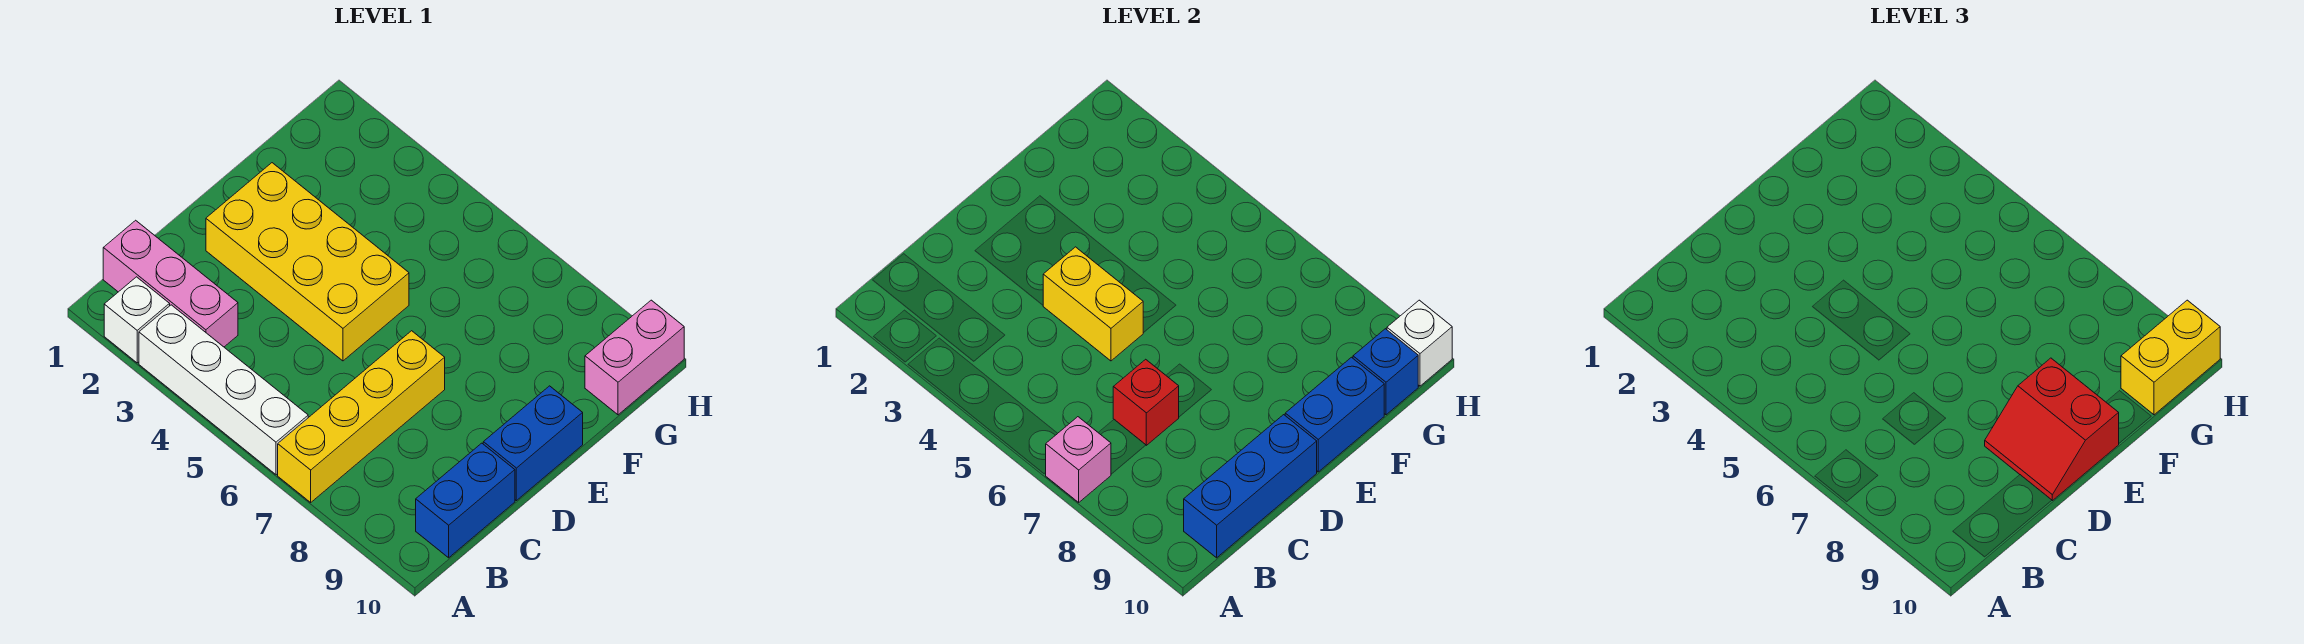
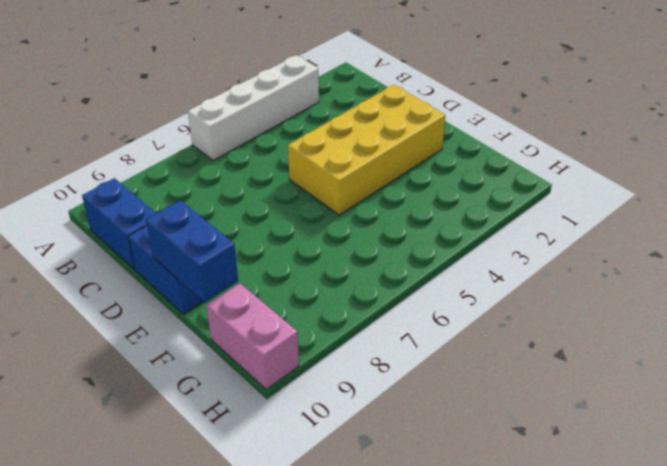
none -> white brick A2 level 1
none -> yellow brick A7:D7 level 1
none -> pink brick B1:B3 level 1

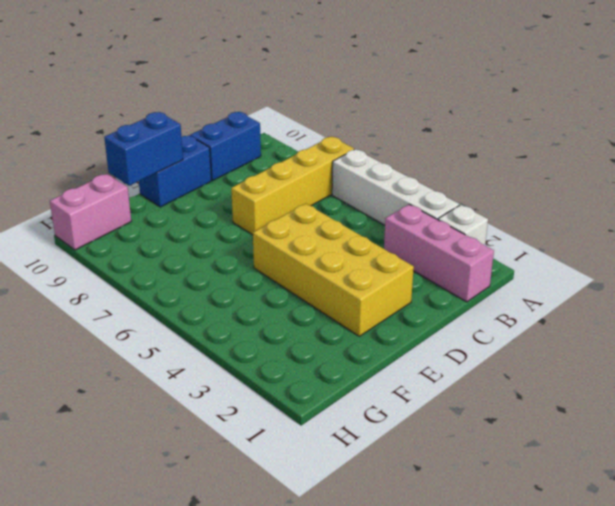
none -> pink brick A7 level 2
none -> blue brick B10:D10 level 2
none -> red brick C7 level 2

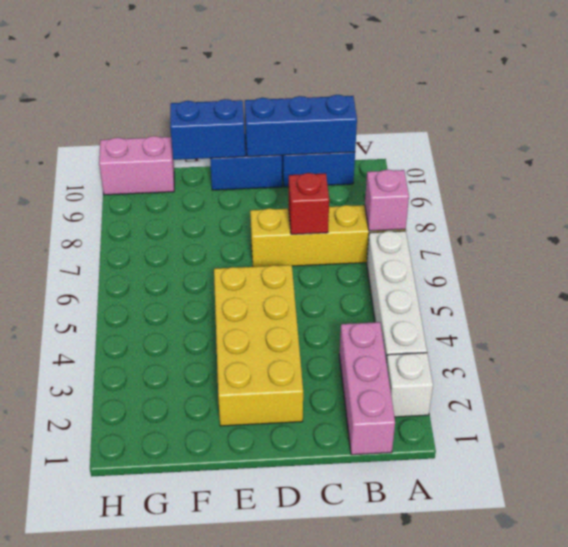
none -> yellow brick D4:D5 level 2
none -> blue brick G10 level 2
none -> white brick H10 level 2

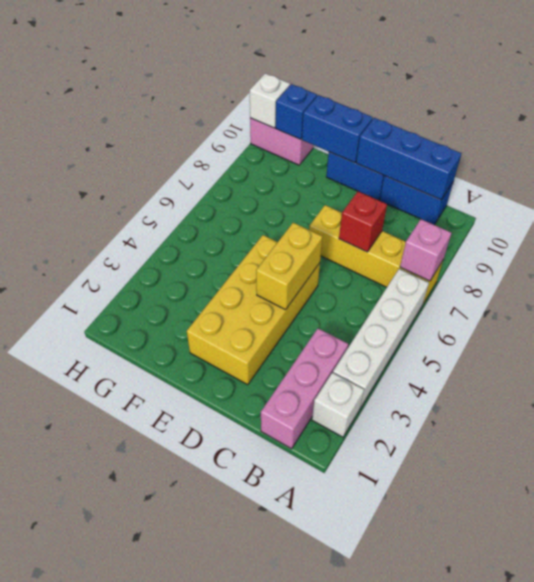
none -> red slope D9:E10 level 3 top E
none -> yellow brick G10:H10 level 3

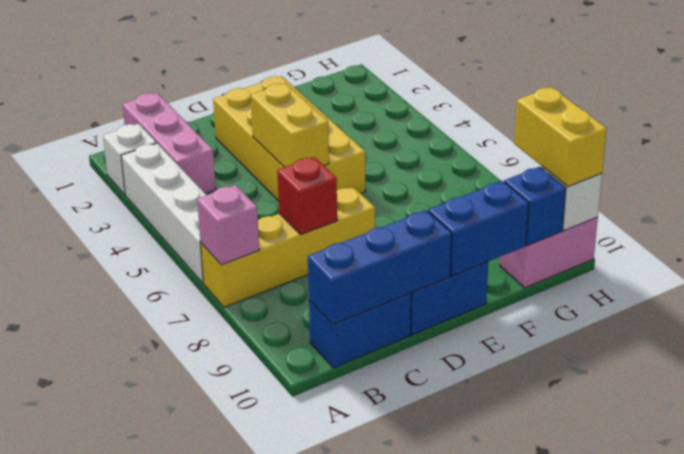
yellow brick H9:H10 level 3 -> yellow brick G10:H10 level 3
none -> red slope D9:E10 level 3 top E

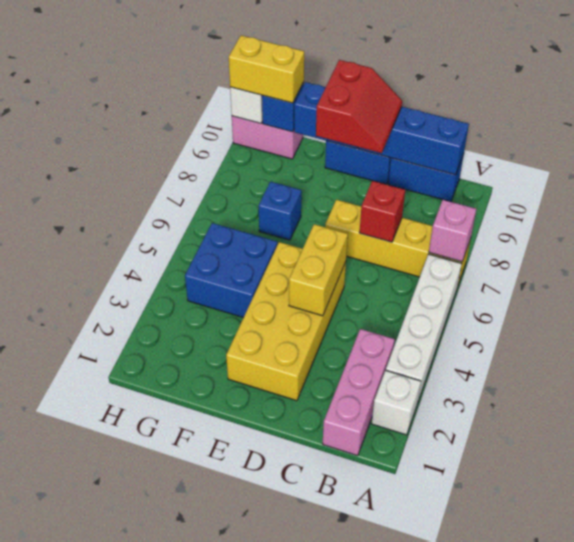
blue brick F4:G5 level 1 -> none
blue brick F7 level 1 -> none

